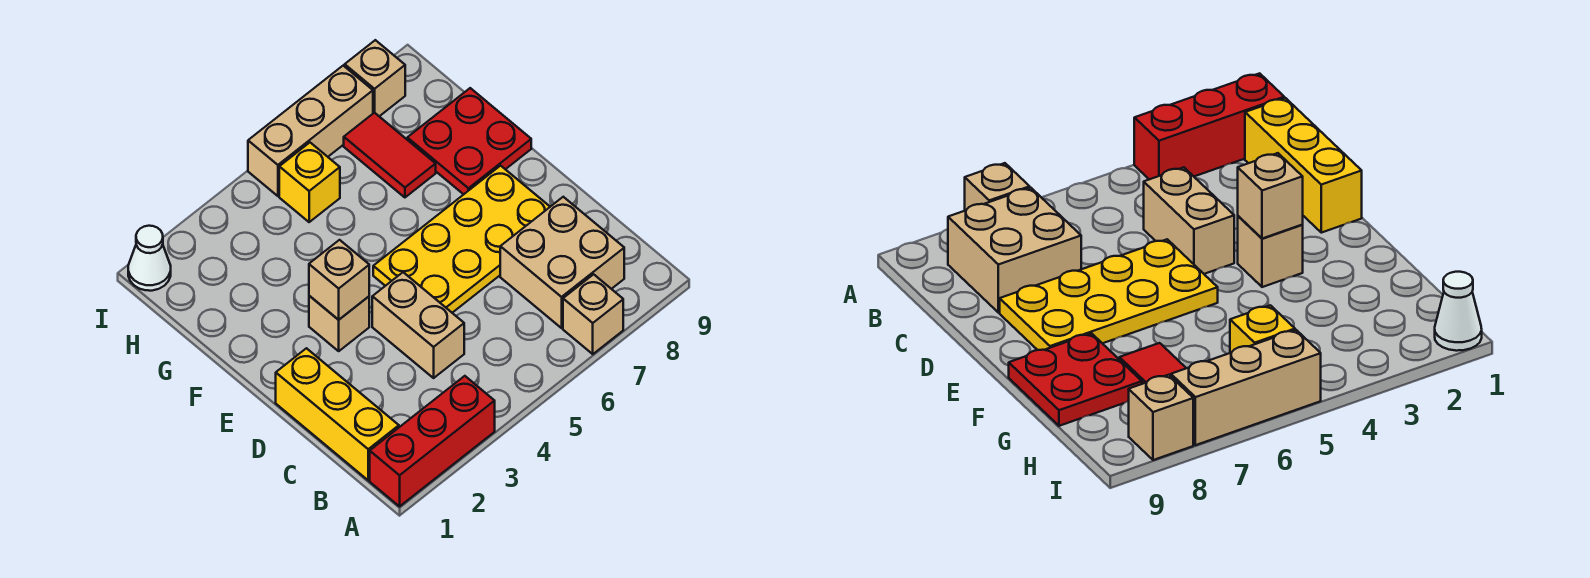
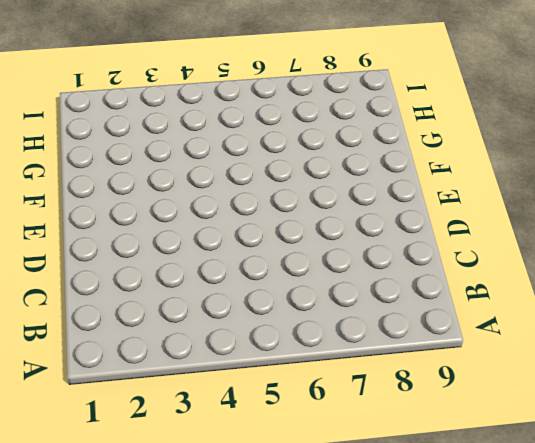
none -> red brick A1:A3 level 1
none -> tan brick A7 level 1
none -> yellow brick B1:D1 level 1

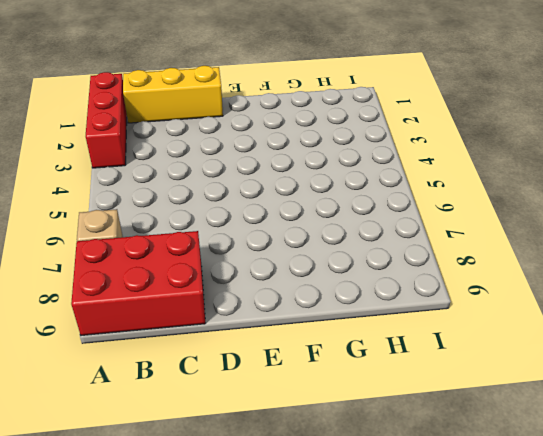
red brick A8:C9 level 1 -> tan brick B7:C8 level 1
none -> tan brick C4:D4 level 1
none -> yellow plate D5:E8 level 1
none -> tan brick E3 level 1

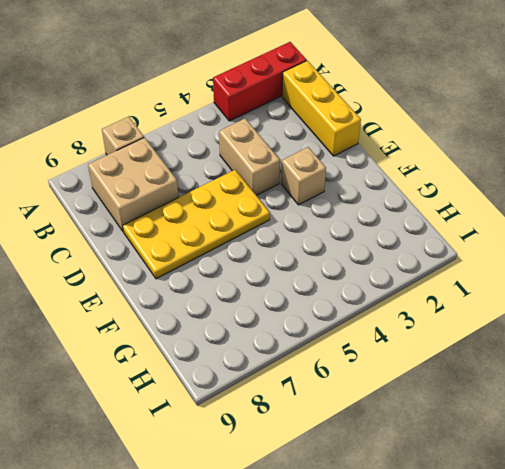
none -> red plate F8:G9 level 1
none -> red tile G7:H7 level 1
none -> yellow brick H5 level 1

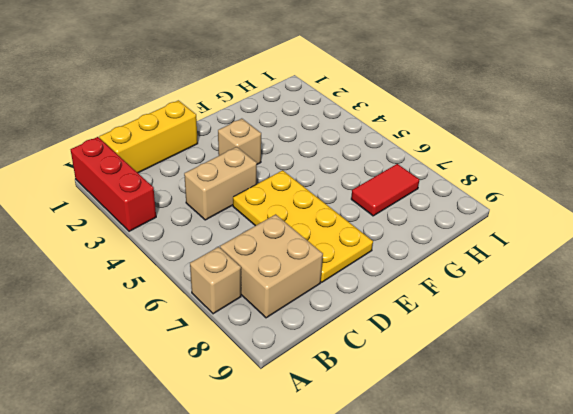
none -> red plate F8:G9 level 1
none -> yellow brick H5 level 1
none -> white cone I1 level 1

